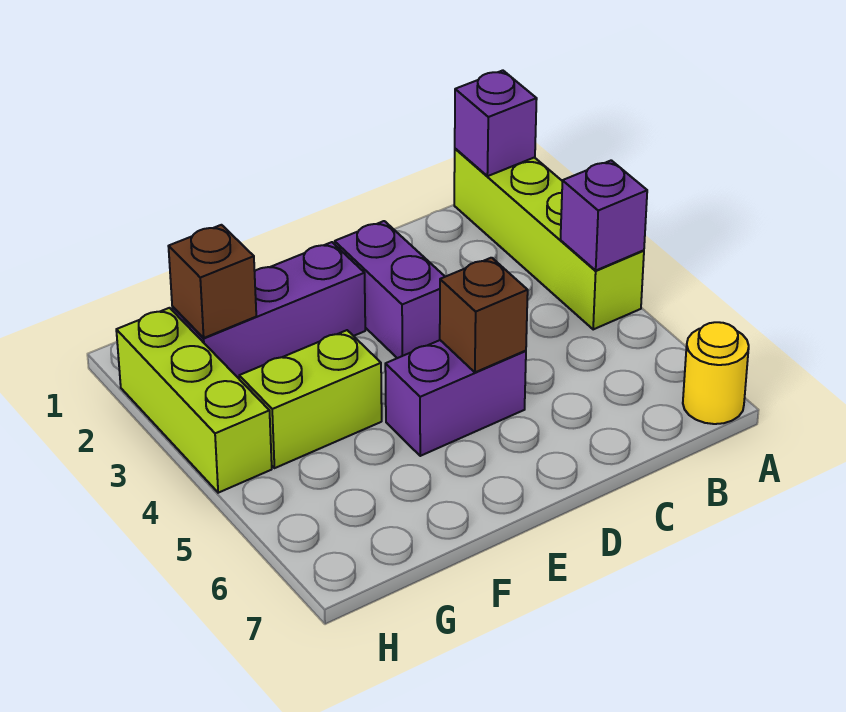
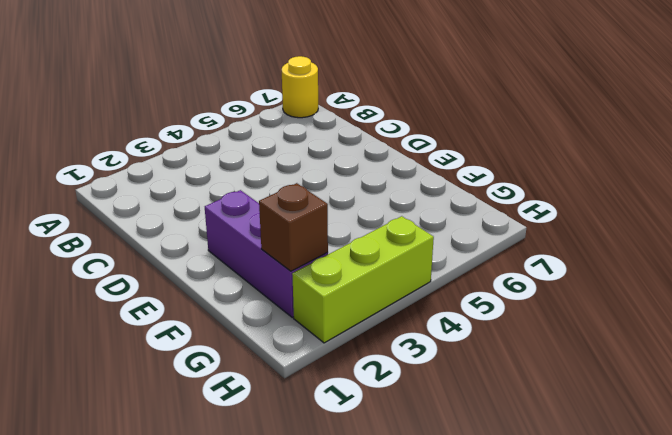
none -> lime brick A1:A4 level 1
none -> purple brick D2:D3 level 1

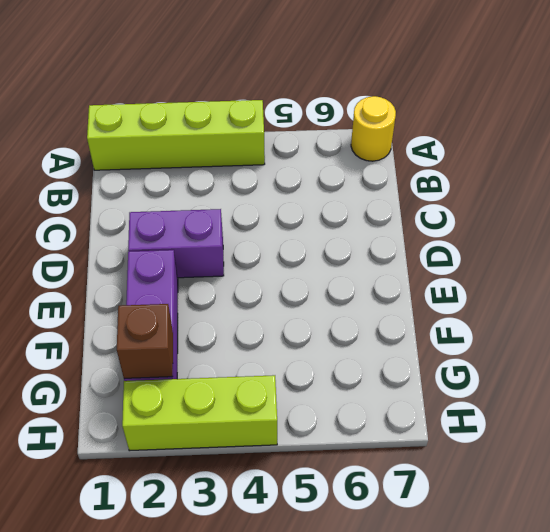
none -> purple brick D5:E5 level 1
none -> lime brick F4:G4 level 1

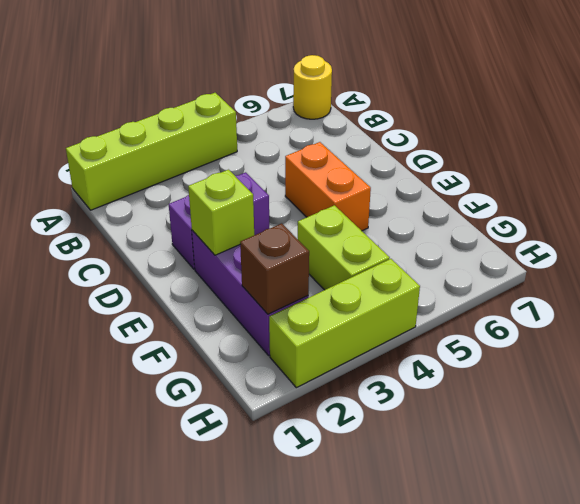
orange brick D5:E5 level 1 -> purple brick D5:E5 level 1
lime brick E2 level 2 -> none
none -> purple brick A1 level 2
none -> purple brick A4 level 2

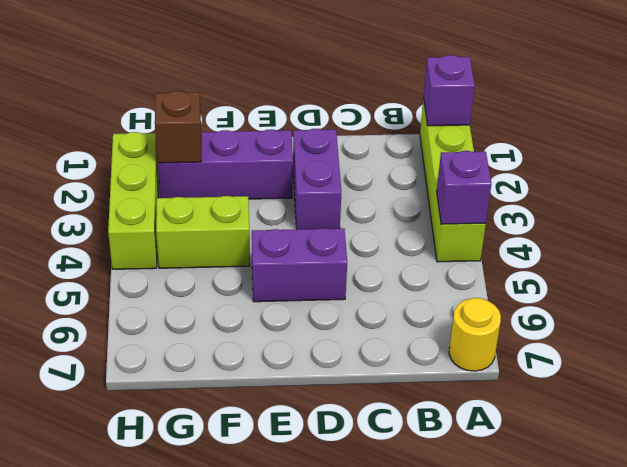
none -> brown brick D5 level 2

